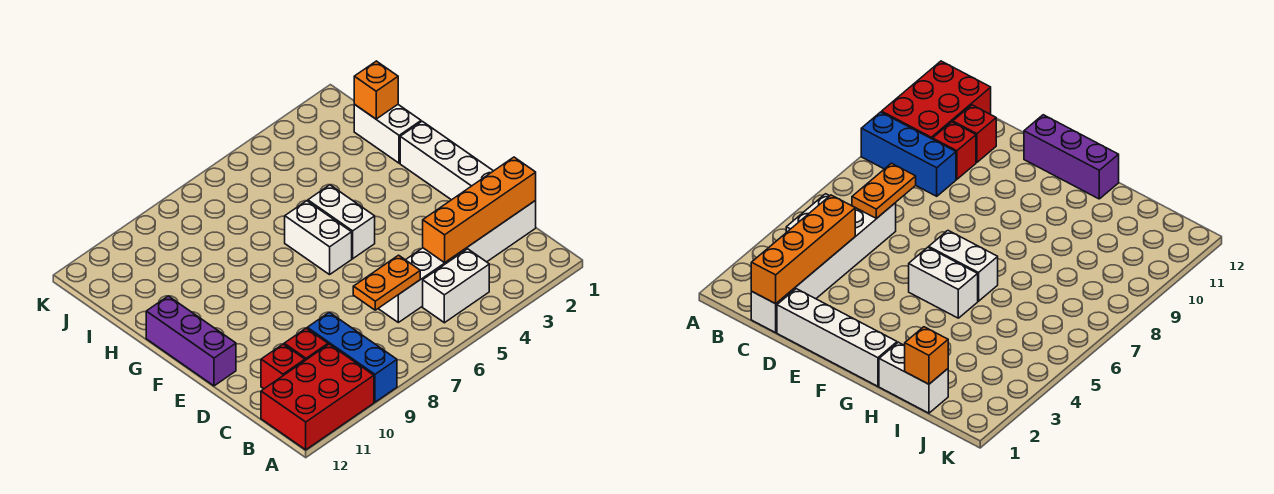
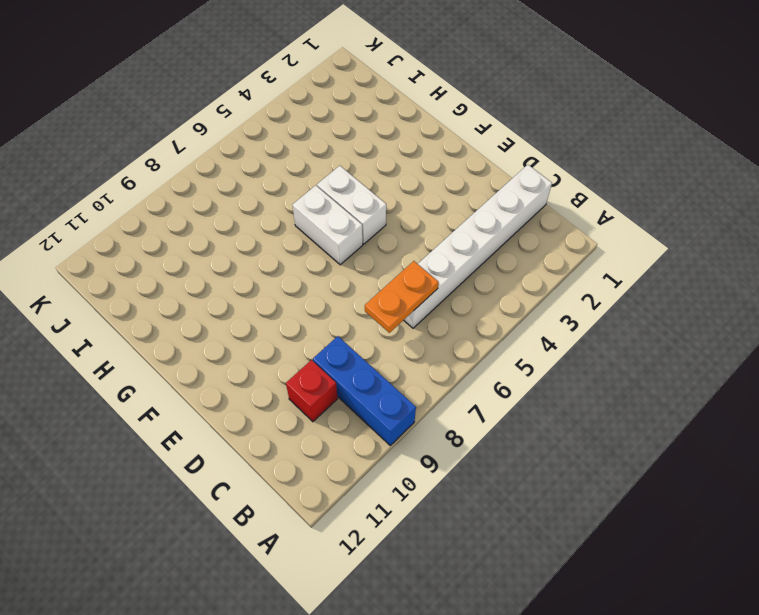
none -> red brick A10:B12 level 1
none -> white brick B4:B5 level 1
none -> red brick C11 level 1

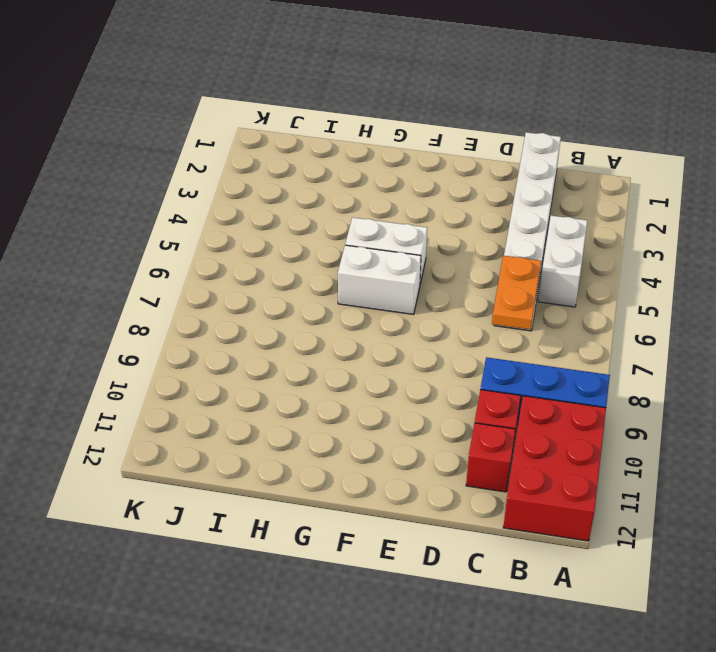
none -> white brick D1:G1 level 1
none -> purple brick E12:G12 level 1
none -> white brick H1:I1 level 1

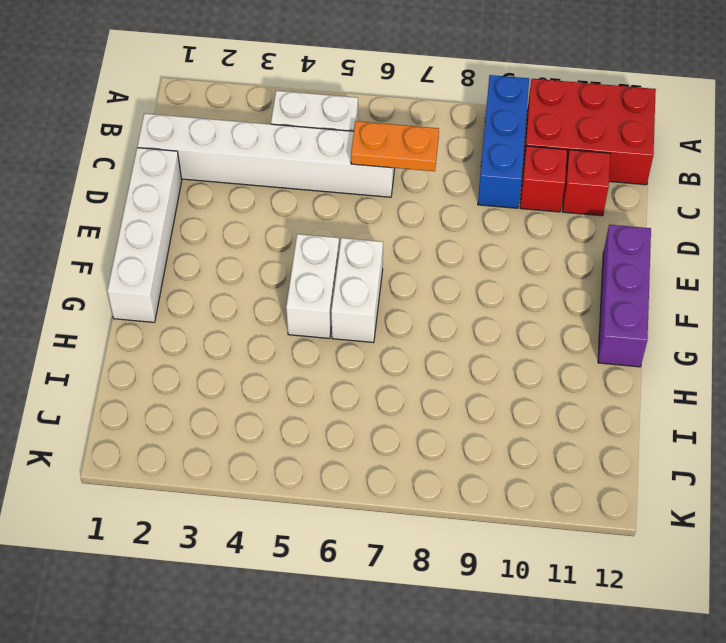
none -> white brick H1:I1 level 1
none -> orange brick C1:C4 level 2
none -> orange brick I1 level 2

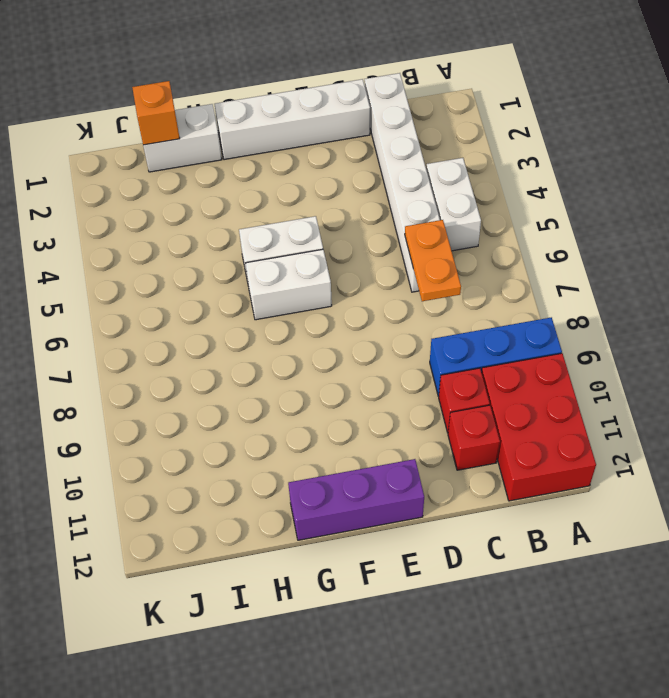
none -> orange brick C1:C4 level 2

